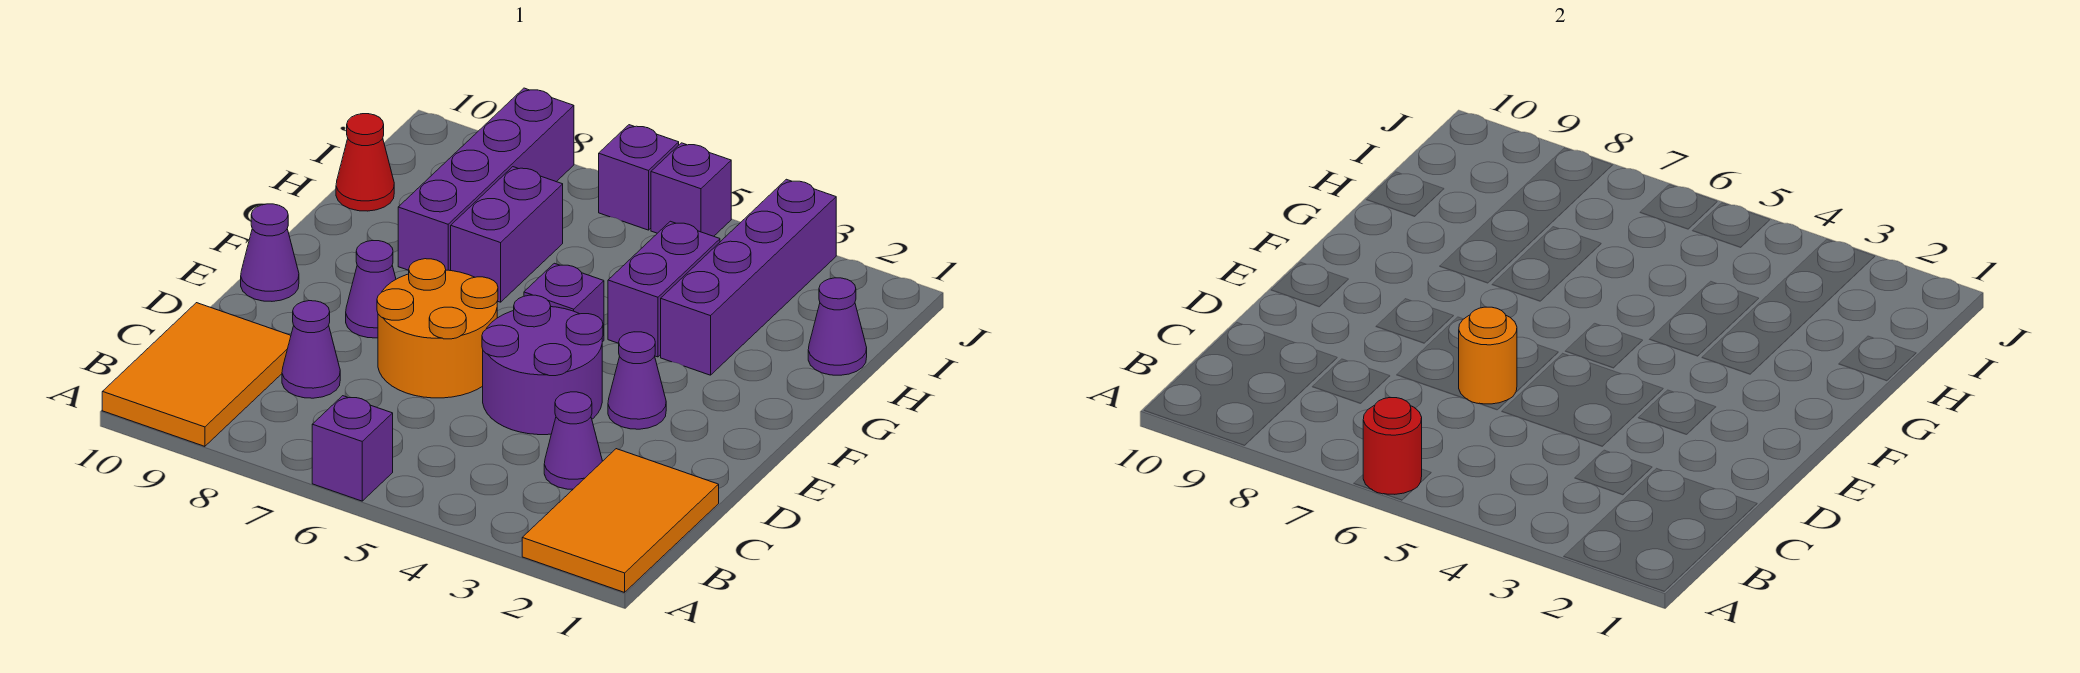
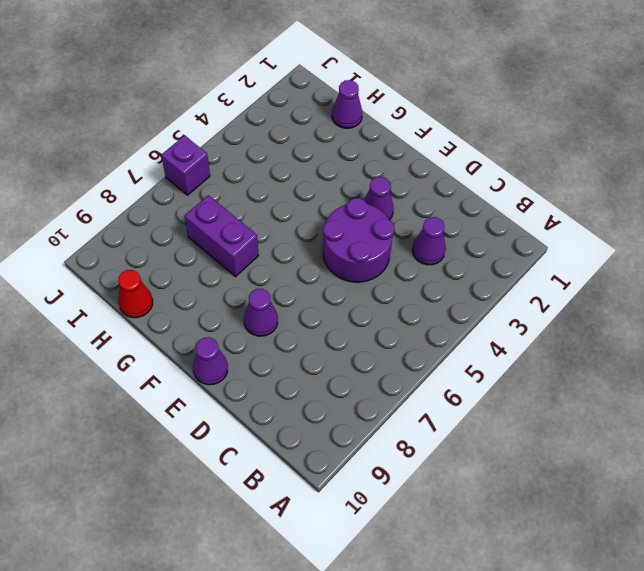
none -> orange tile A1:C2 level 1
none -> purple brick A6 level 1
none -> orange tile A9:C10 level 1

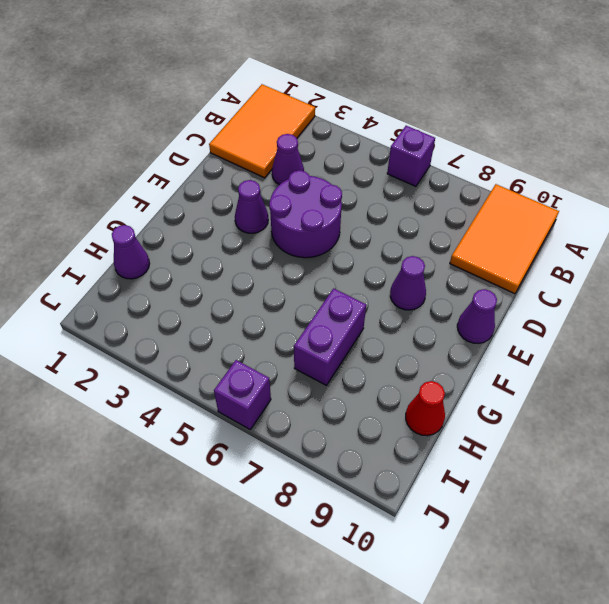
none -> purple cone C8 level 1
none -> orange round brick D6:E7 level 1
none -> purple brick F5 level 1

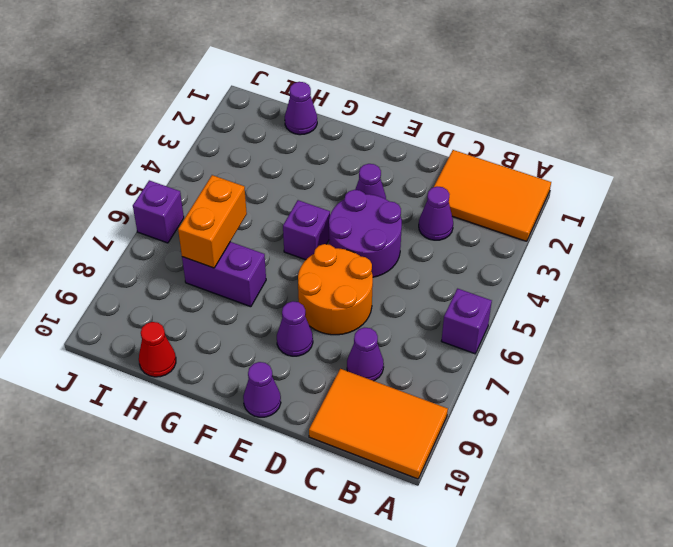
orange brick H6:H7 level 2 -> none
none -> purple brick G3:J3 level 1
none -> purple brick G4:H4 level 1
none -> purple brick G8:J8 level 1

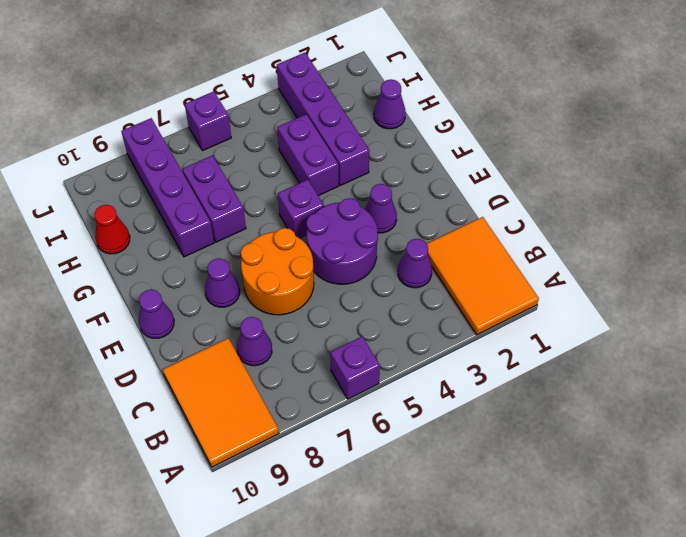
none -> purple brick J5 level 1
none -> red round brick A6 level 2
none -> orange round brick D6 level 2

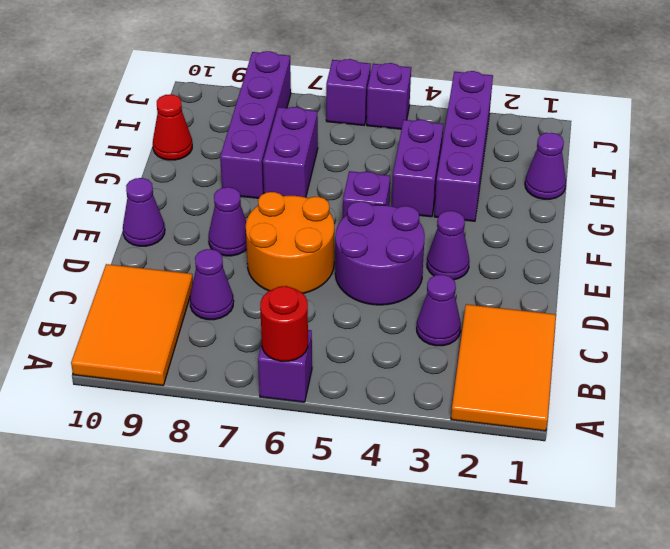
none -> orange round brick D6 level 2

